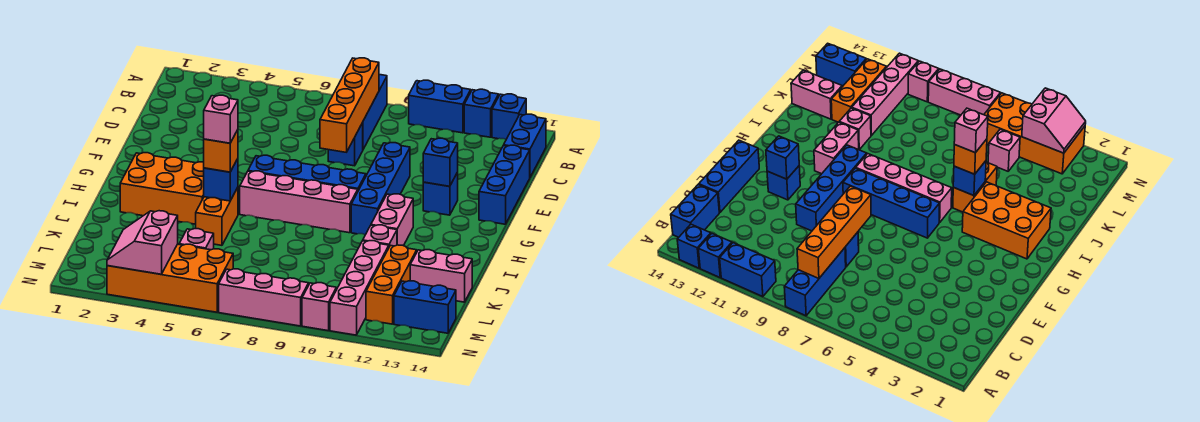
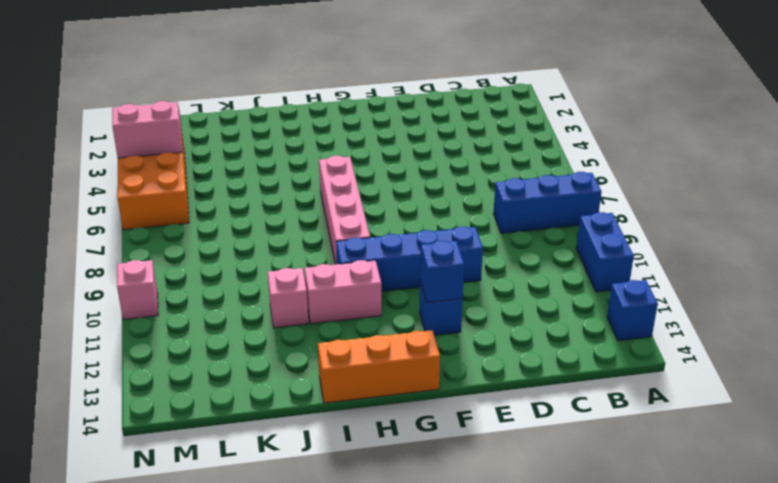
orange brick G14:I14 level 1 -> orange brick K12:M12 level 1
none -> blue brick A12 level 1
none -> blue brick B14:C14 level 1
none -> blue brick D8 level 1

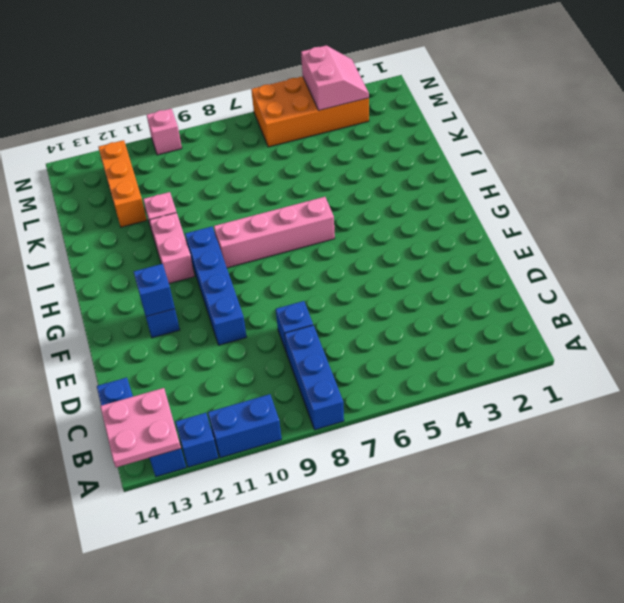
pink plate A13:B14 level 2 -> none
none -> blue brick D14:F14 level 1
none -> blue brick G6:G9 level 1
none -> orange brick H2:I4 level 1

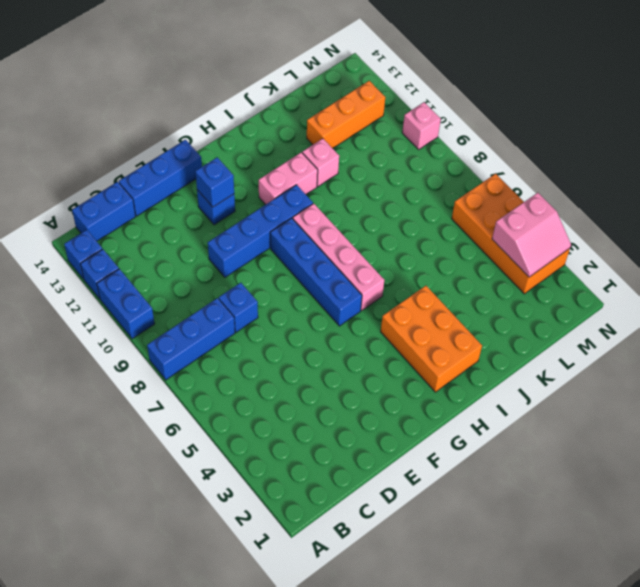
none -> orange brick I5:J5 level 1
none -> pink brick K11:N11 level 1
none -> pink brick K13:K14 level 1

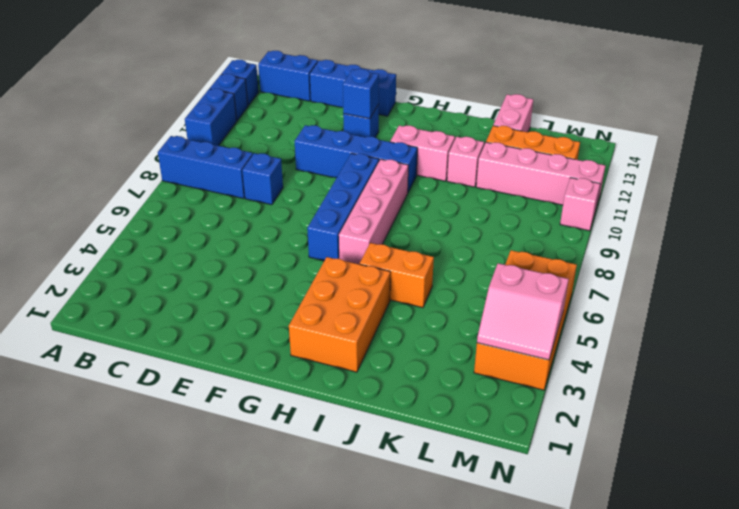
none -> pink brick L5 level 1
none -> blue brick M13:M14 level 1
none -> pink brick N7:N9 level 1

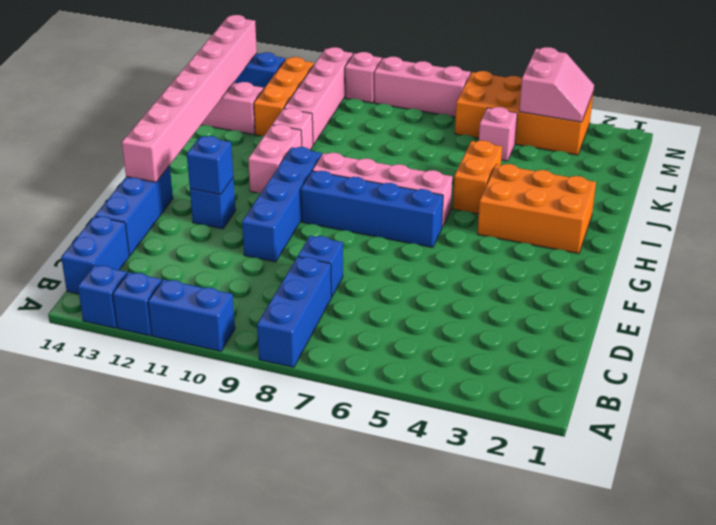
pink brick F14:M14 level 2 -> none
none -> orange brick B8:E8 level 2
none -> blue brick I5 level 2
none -> orange brick I5 level 3

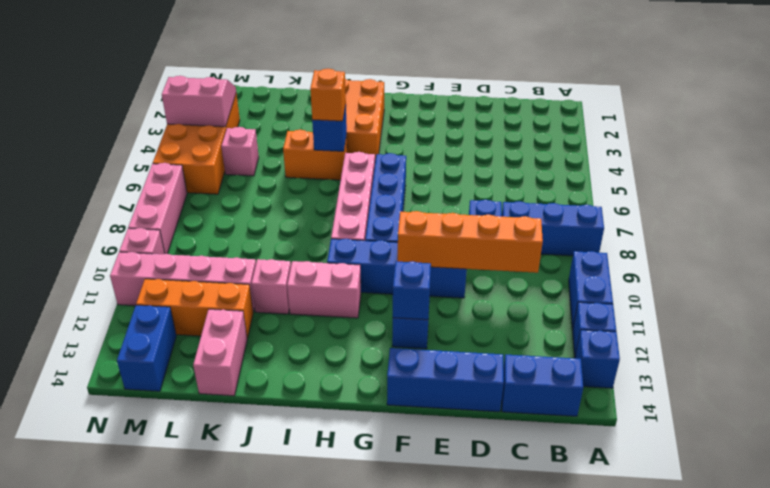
orange brick C10:F10 level 2 -> orange brick B8:E8 level 2
none -> pink brick I5 level 4

